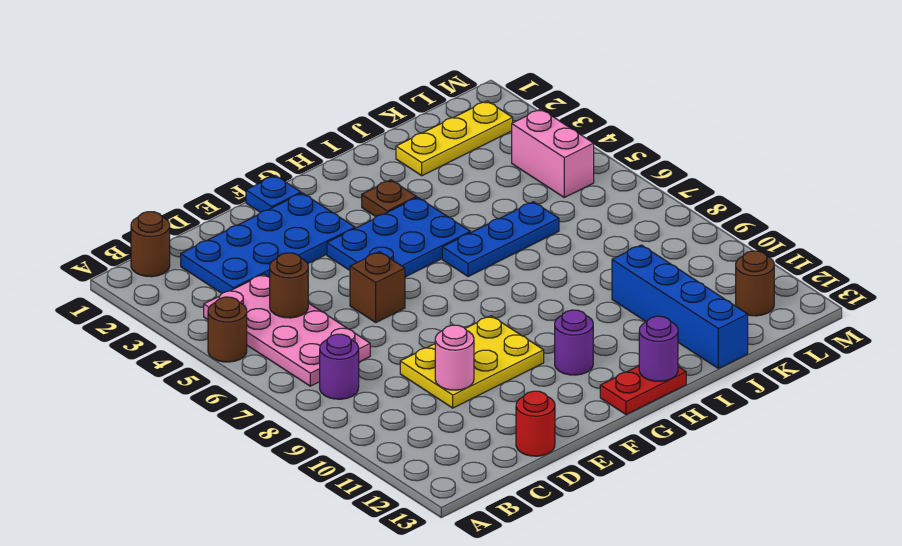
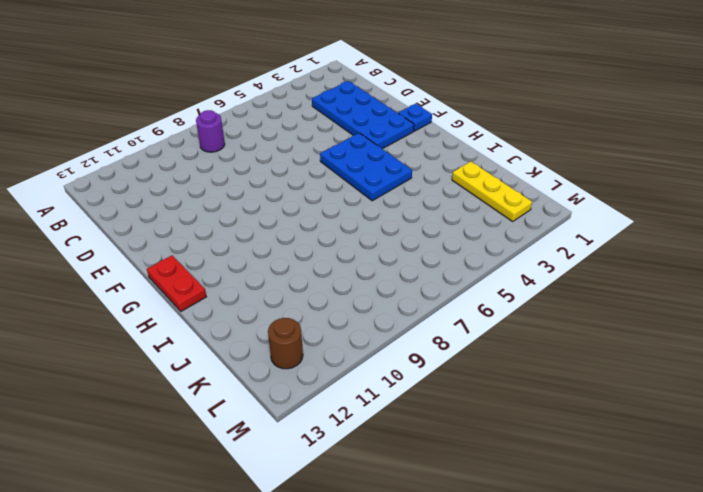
none -> brown round brick A5 level 1
none -> brown round brick B1 level 1
none -> pink plate B4:C7 level 1

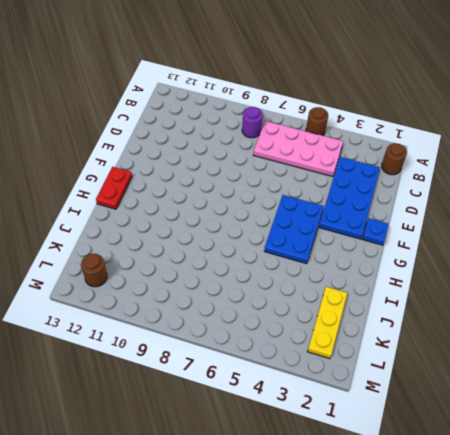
none -> yellow plate D9:F10 level 1
none -> red round brick D13 level 1
none -> brown brick E6 level 1

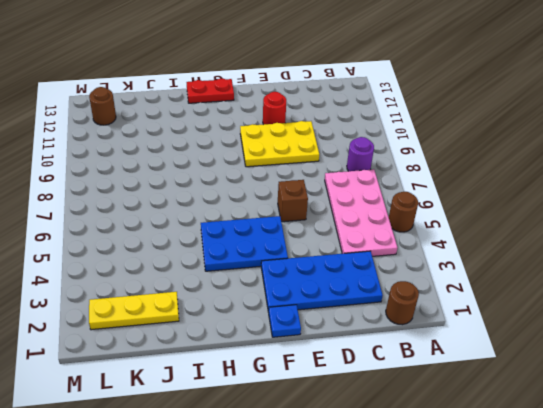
red round brick E11 level 1 -> red round brick D13 level 1
none -> purple round brick G11 level 1
none -> brown plate H3 level 1
none -> blue plate H6:J6 level 1

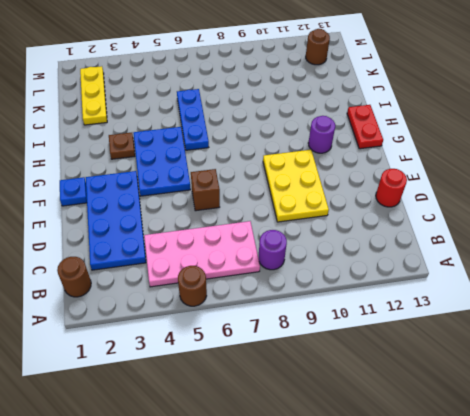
none -> blue brick J10:J13 level 1
none -> pink brick L4:L5 level 1
none -> brown round brick C5 level 2

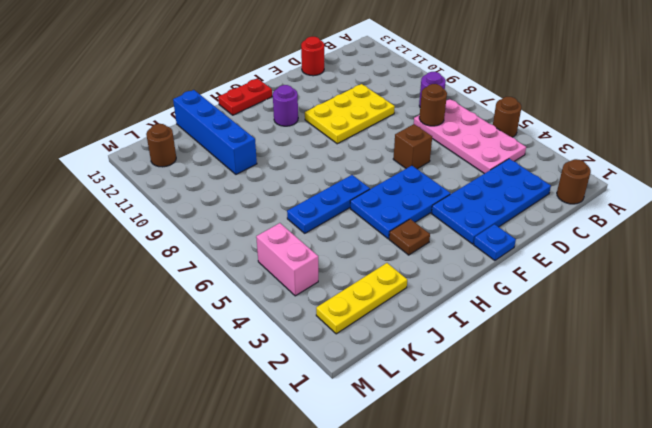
brown round brick C7 level 2 -> brown round brick C5 level 2
none -> pink round brick D10 level 2
none -> purple round brick H13 level 2

